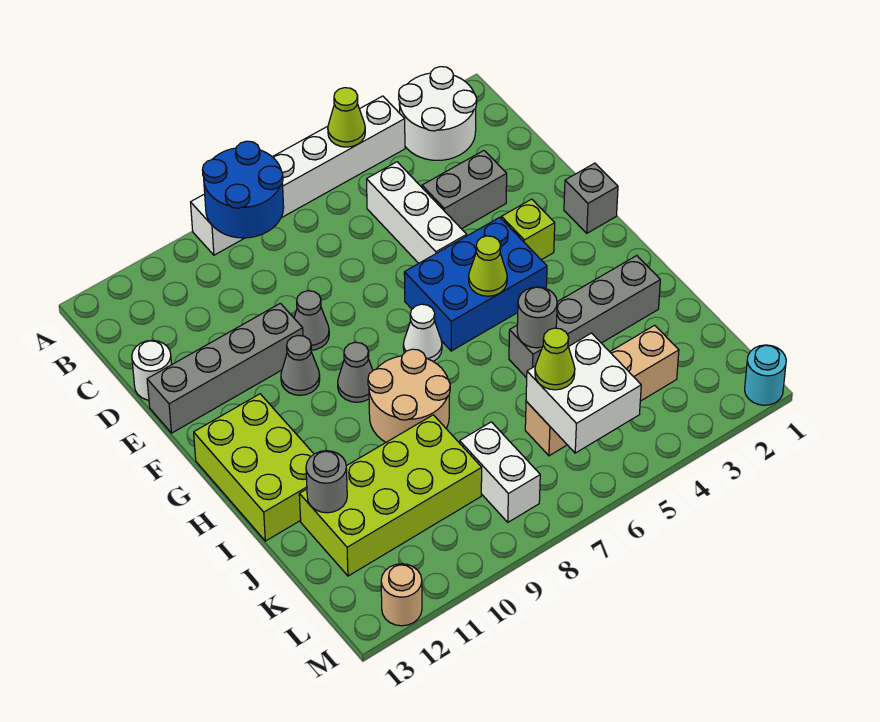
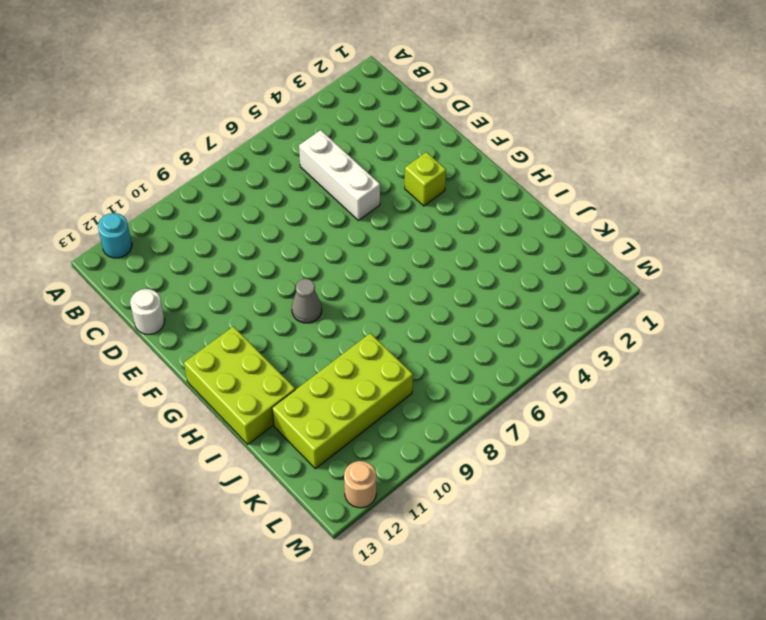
cyan round brick A12 level 1 -> cyan round brick M1 level 1
none -> white round brick A2:B3 level 1
none -> white brick A4:A9 level 1
none -> grey brick D3:D4 level 1

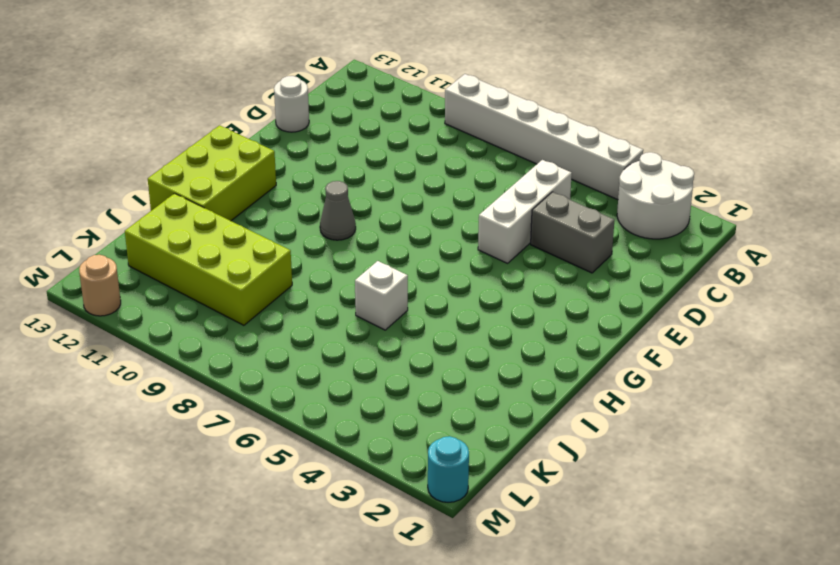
white brick I6 level 1 -> none
none -> grey cone E9 level 1
none -> grey brick E10:E13 level 1
none -> grey brick F1 level 1

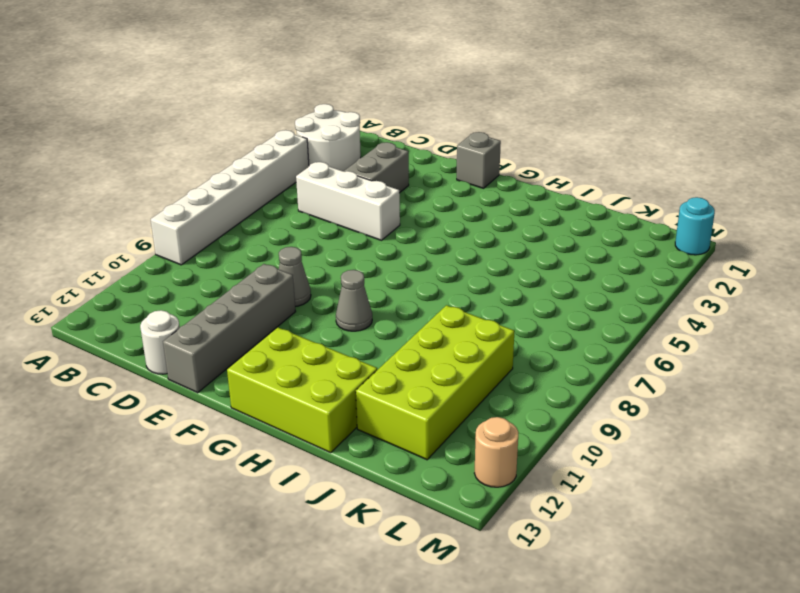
none -> lime brick F3 level 1
none -> blue brick F4:G6 level 1
none -> grey cone F10 level 1

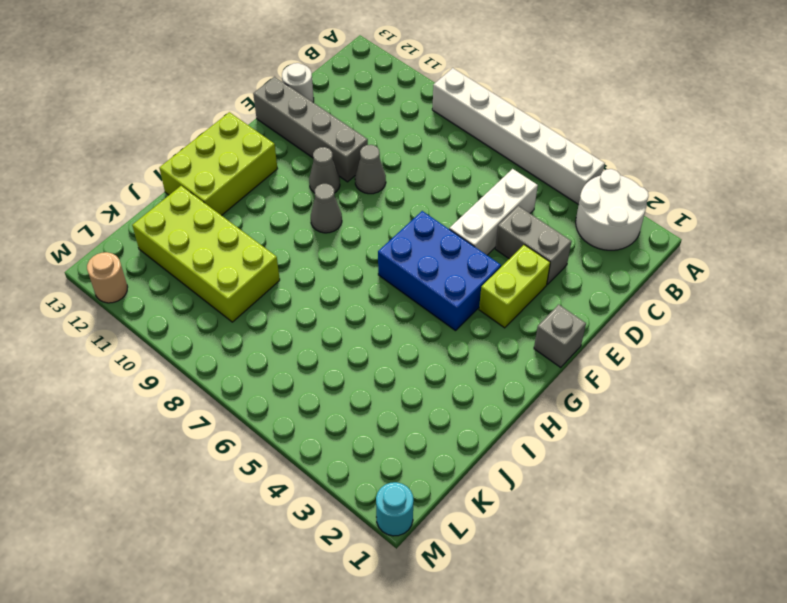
lime brick E3:F3 level 1 -> lime brick F3 level 1
none -> white cone G7 level 1
none -> tan round brick H8:I9 level 1
none -> grey brick I2:I5 level 1

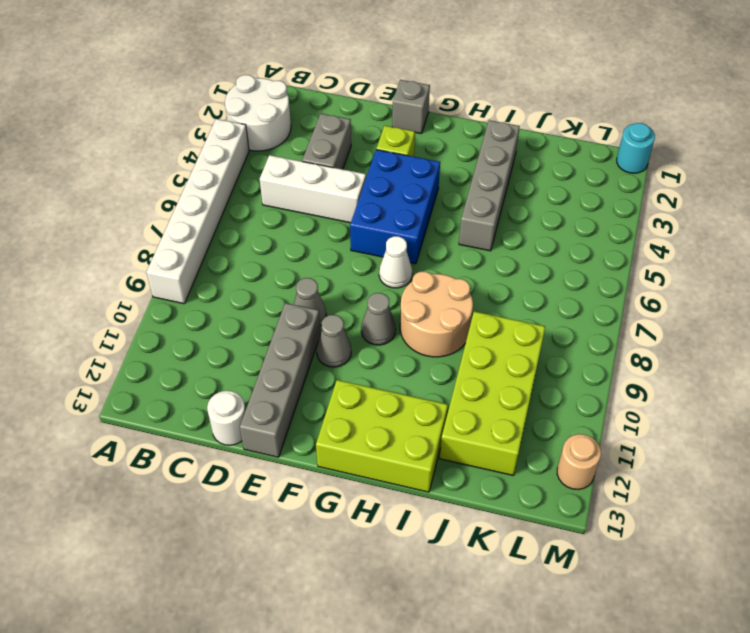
none -> tan brick K3:K6 level 1
none -> white brick K8:L8 level 1
none -> lime cone A5 level 2

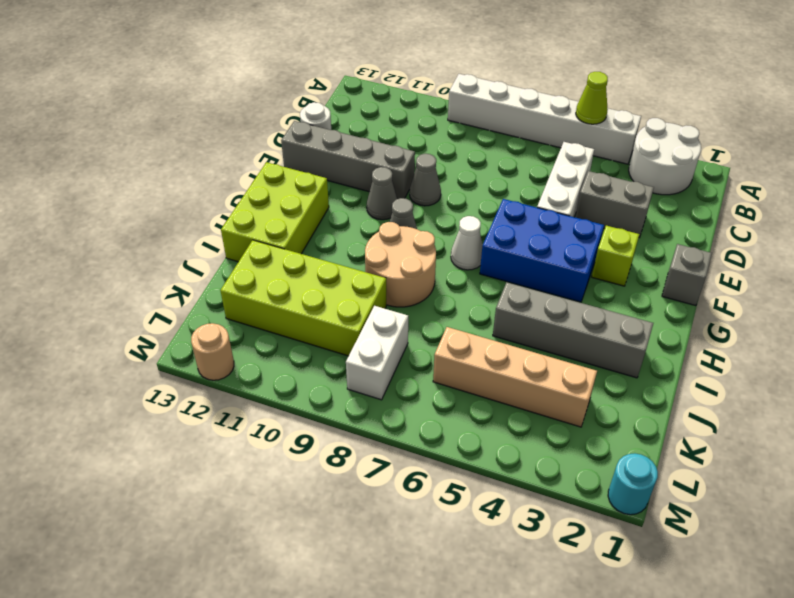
none -> blue round brick A8:B9 level 2
none -> lime cone G5 level 2
none -> grey round brick I5 level 2

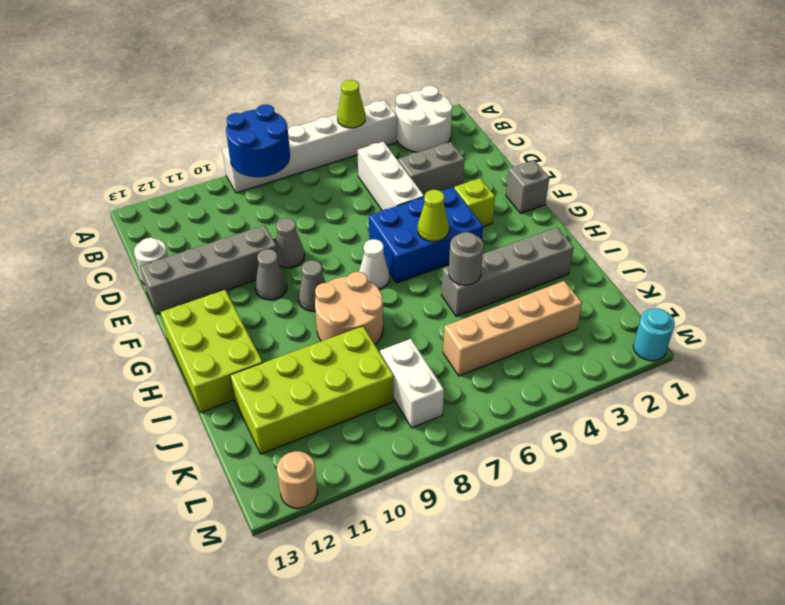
none -> grey round brick J12 level 2
none -> white brick K5:L6 level 2
none -> lime cone K6 level 3

